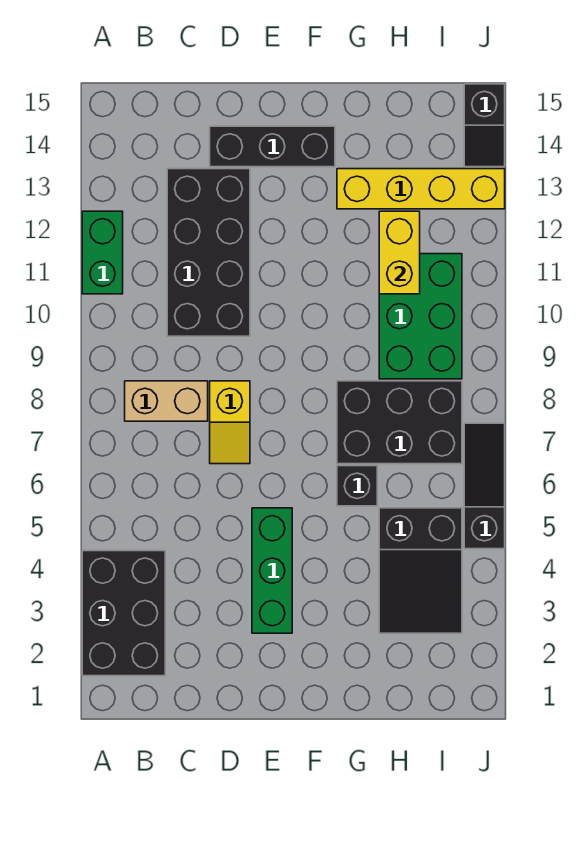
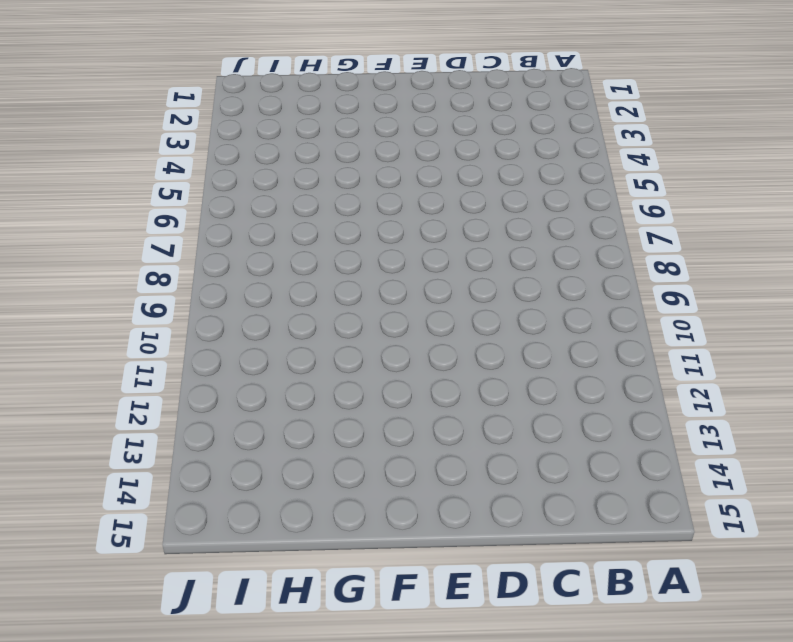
none -> black brick A2:B4 level 1
none -> green brick A11:A12 level 1
none -> tan brick B8:C8 level 1

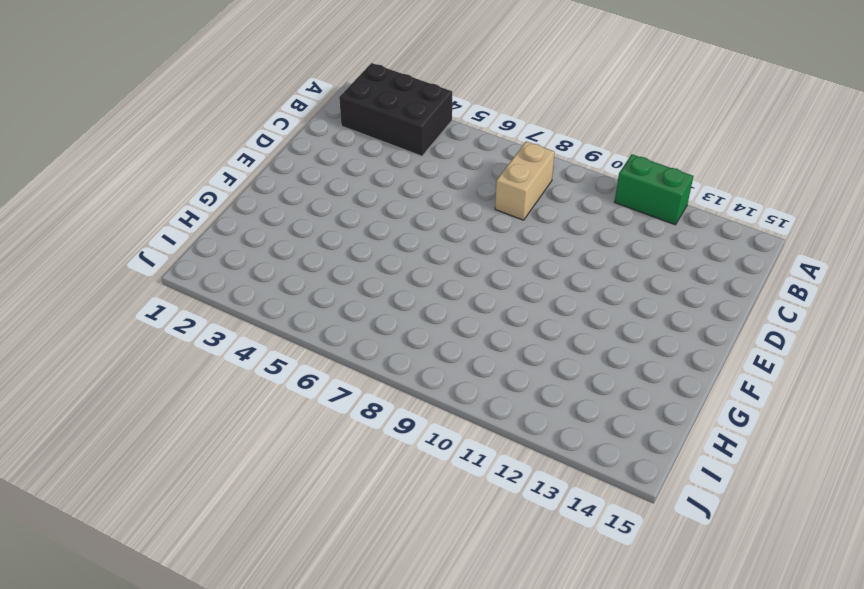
none -> black brick C10:D13 level 1
none -> yellow slope D7:D8 level 1 top 8
none -> black brick D14:F14 level 1

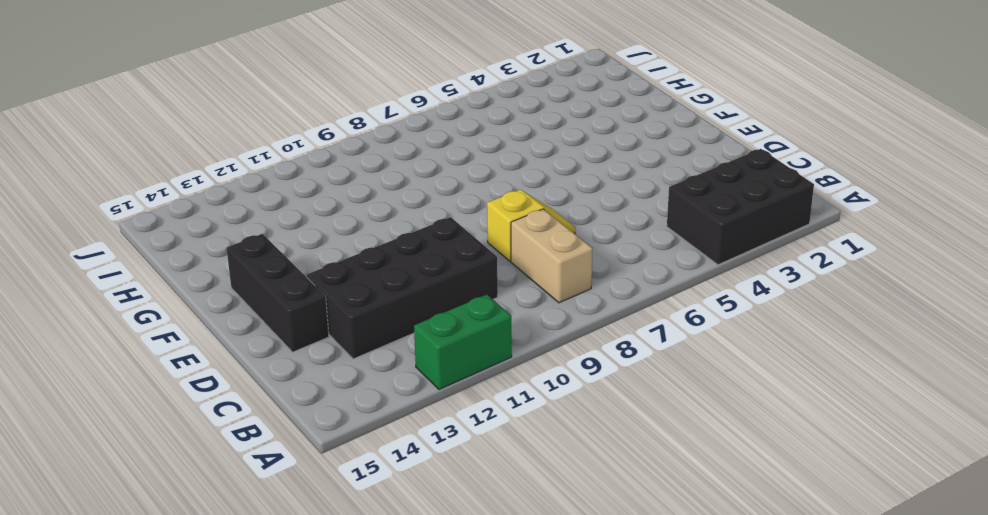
none -> green brick E3:E5 level 1
none -> black brick G6 level 1
none -> black brick G7:I8 level 1

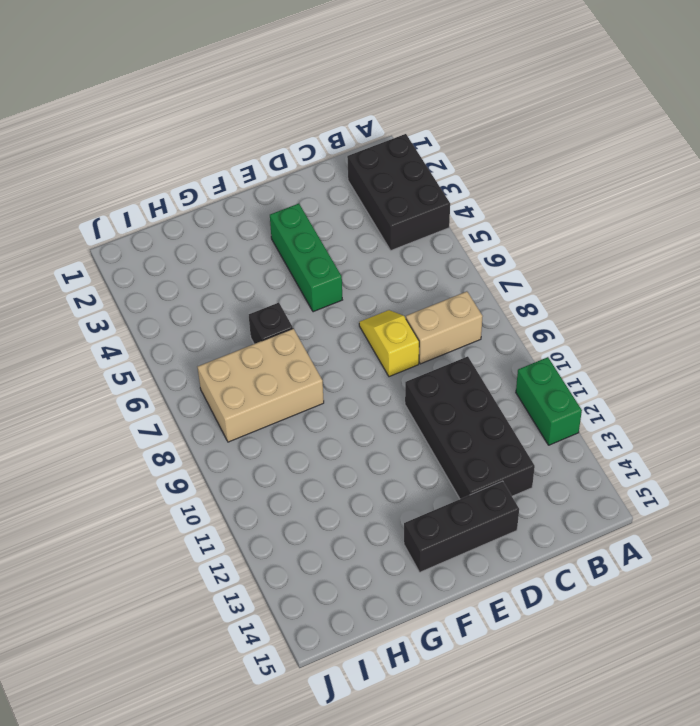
tan brick G7:I8 level 1 -> black brick G7:I8 level 1
none -> yellow brick G13:J13 level 1
none -> black slope H3:I5 level 1 top 5
none -> green brick H9:I11 level 1

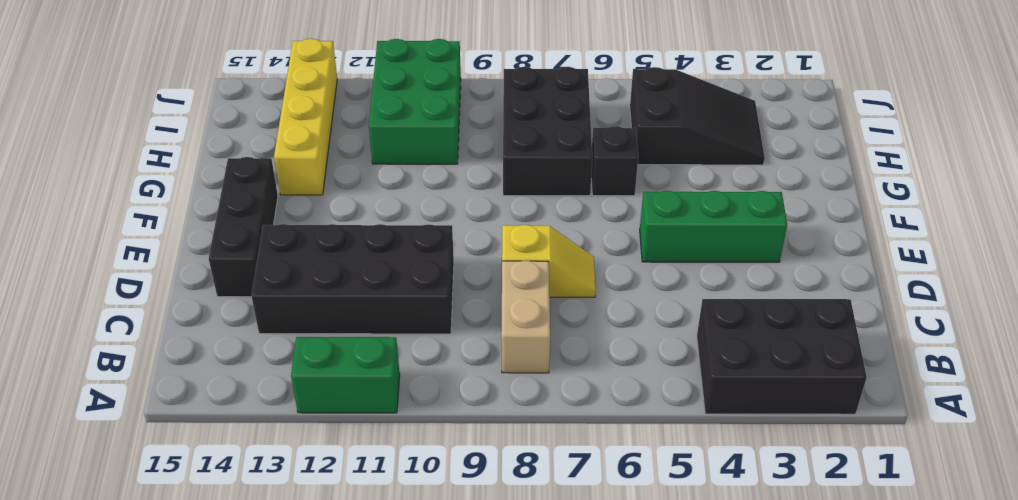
green brick H10:J11 level 1 -> green brick H9:I11 level 1
none -> black slope J5:J7 level 1 top 5
none -> black slope J14:J15 level 1 top 15
none -> yellow brick H11:H12 level 2

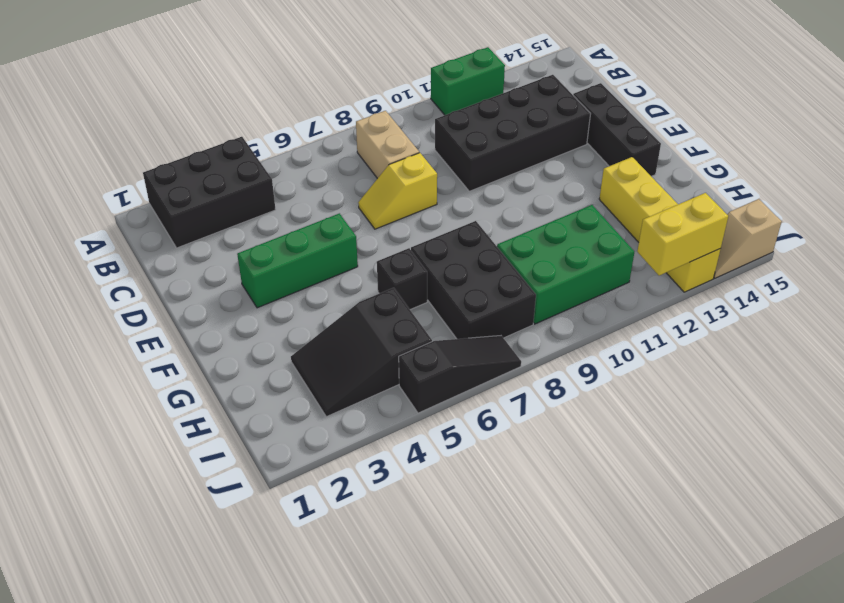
yellow brick J12:J13 level 2 -> yellow brick H11:H12 level 2
tan slope J14:J15 level 1 top 15 -> black slope J14:J15 level 1 top 15

